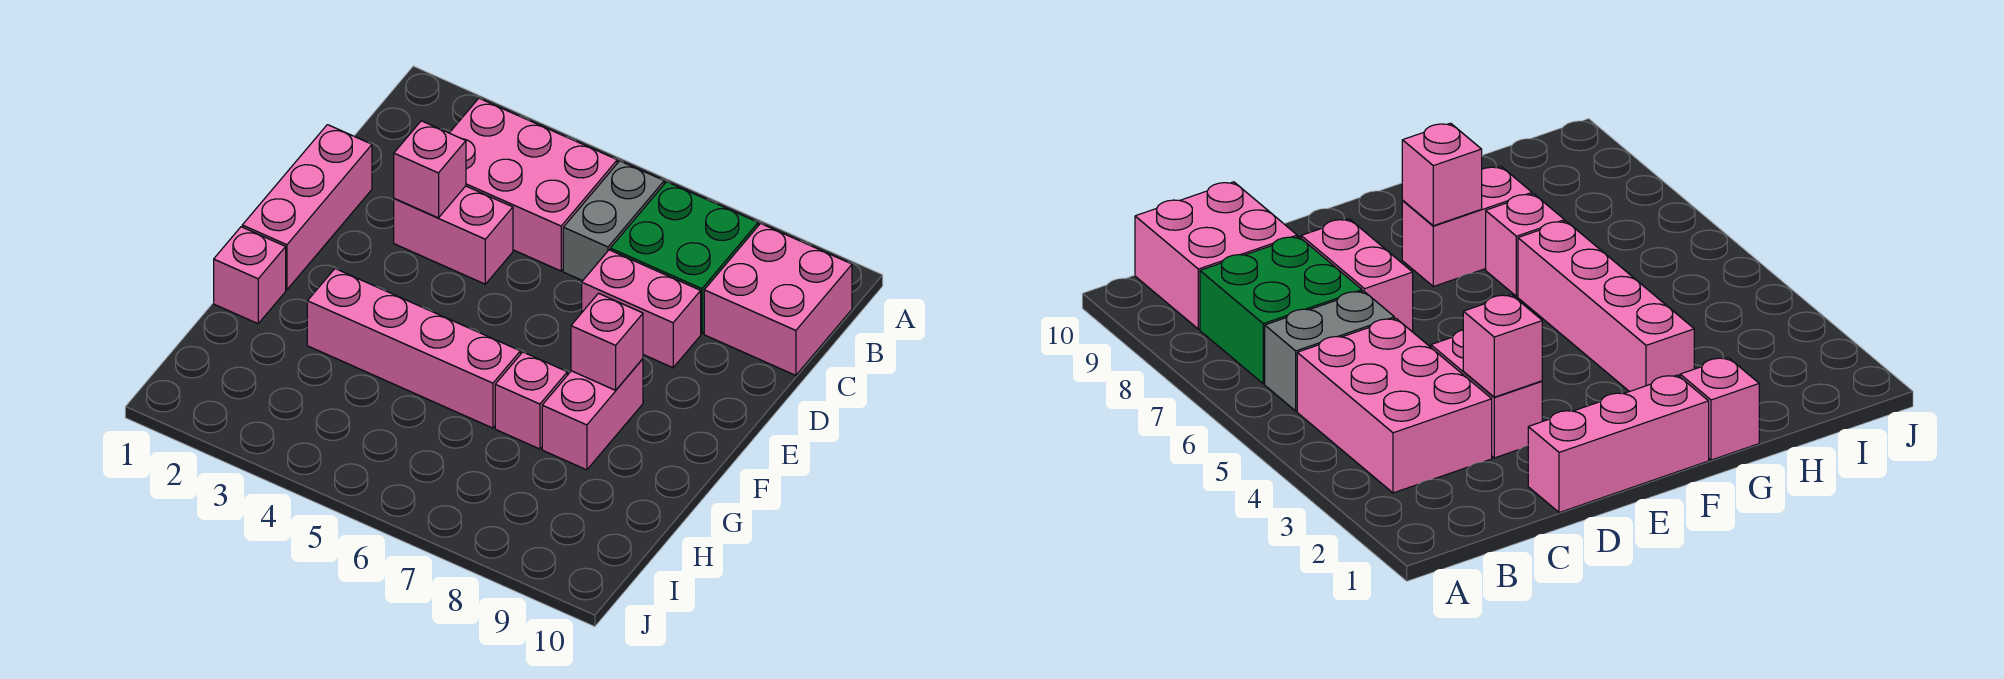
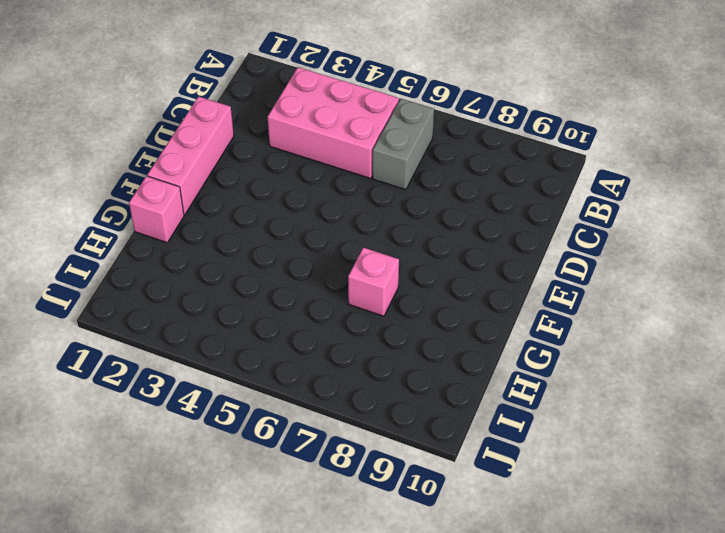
none -> green brick B7:C8 level 1
none -> pink brick B9:C10 level 1
none -> pink brick D3:D4 level 1

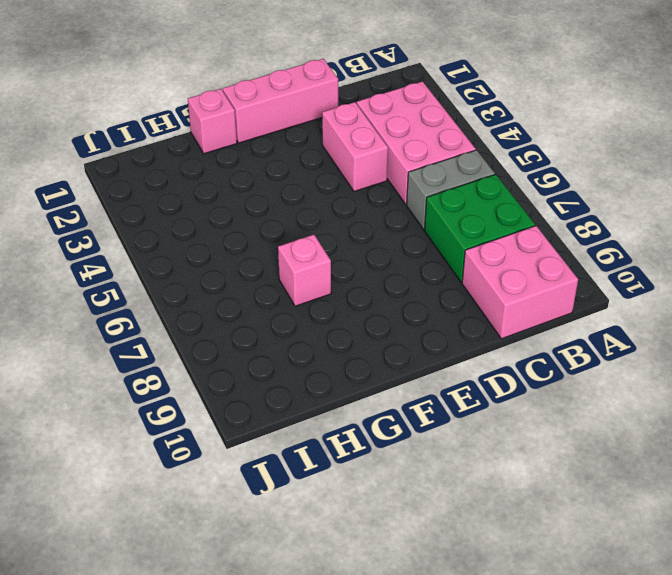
none -> pink brick D7:D8 level 1
none -> pink brick F8:G8 level 1
none -> pink brick G3:G6 level 1

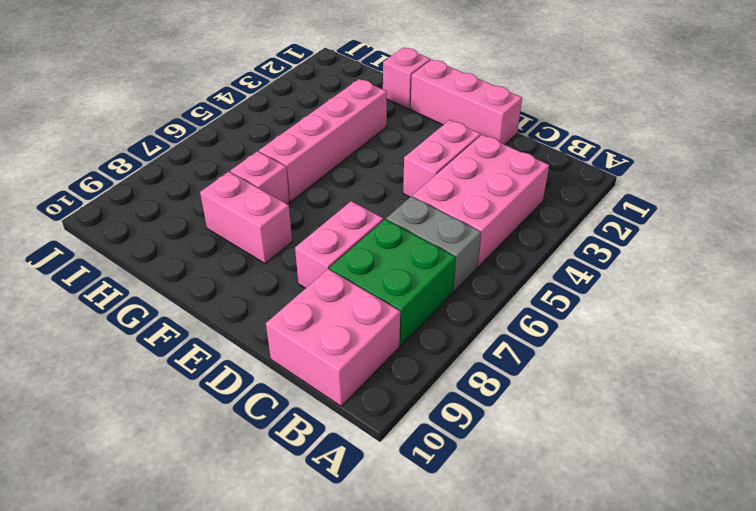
none -> pink brick D3 level 2
none -> pink brick F8 level 2

